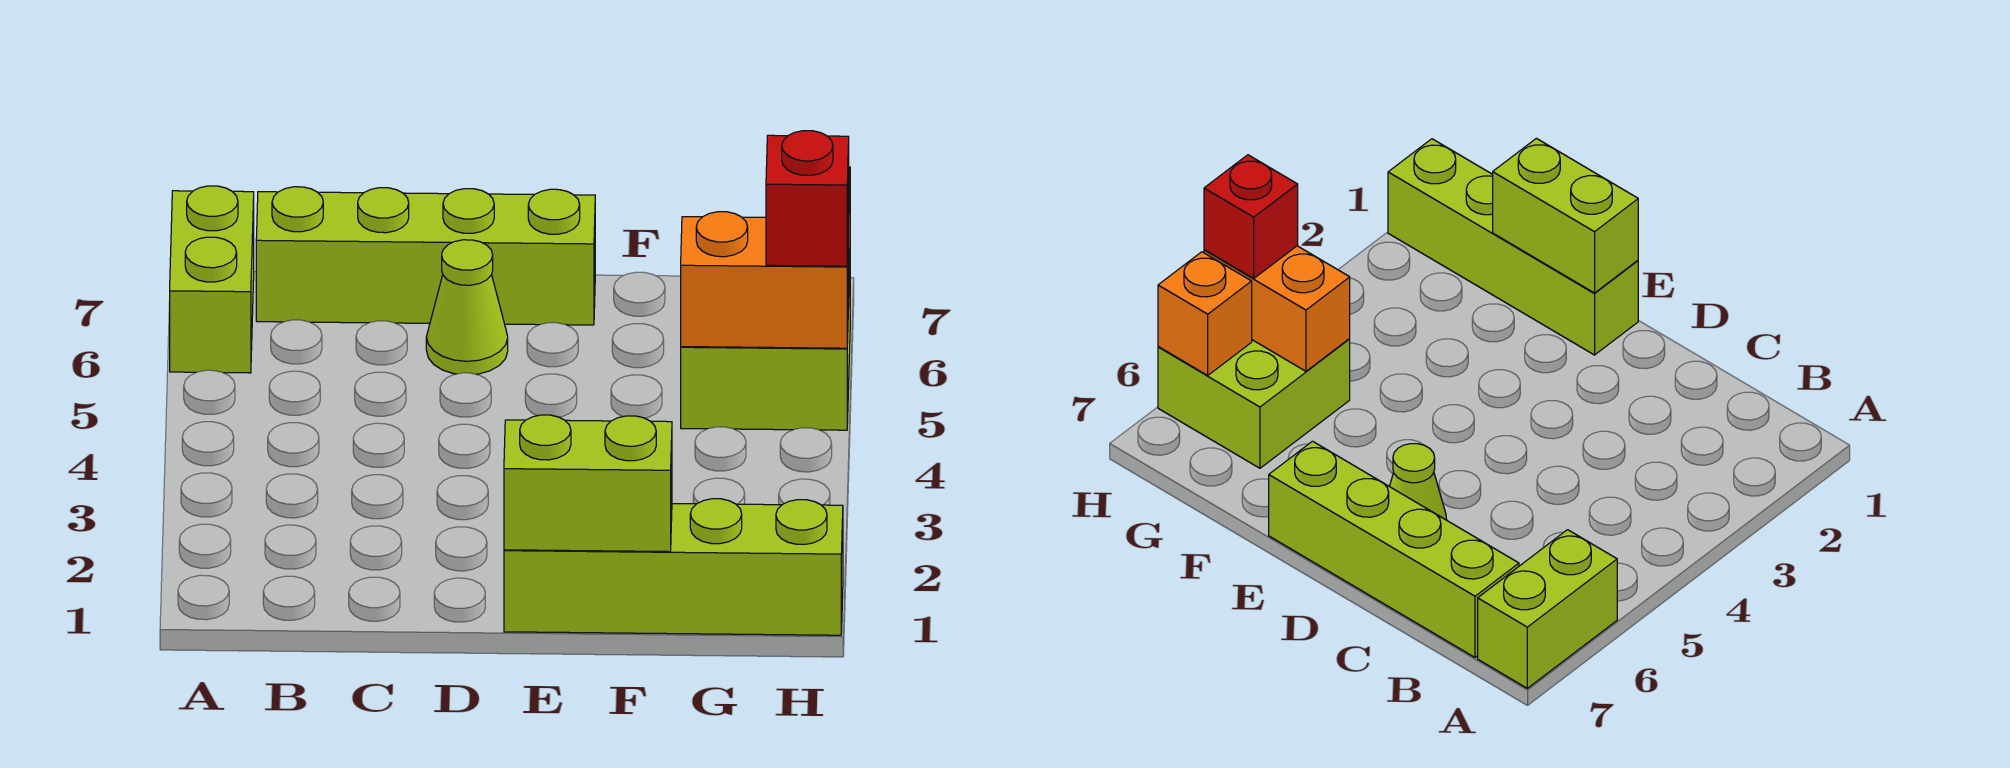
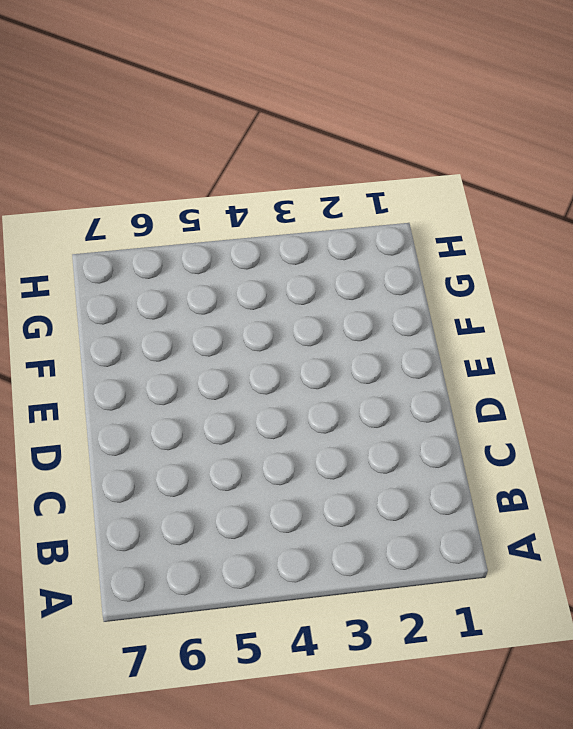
none -> lime brick A6:A7 level 1
none -> lime brick B7:E7 level 1

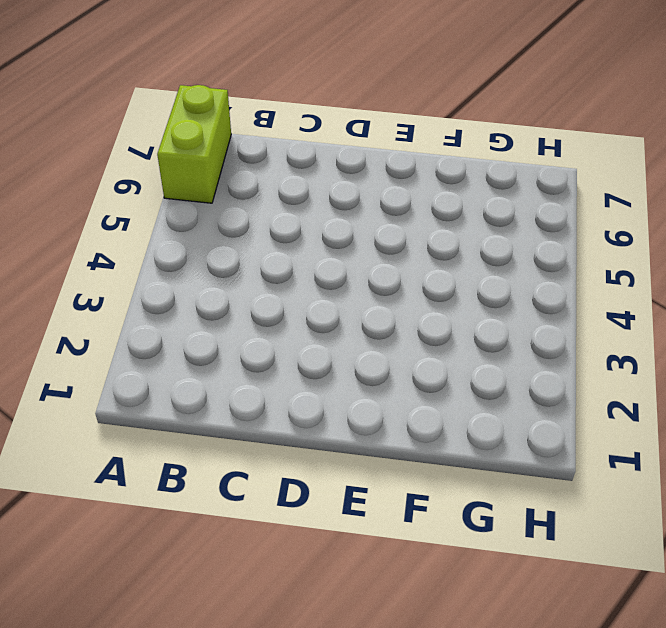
none -> lime brick B7:E7 level 1
none -> lime cone D6 level 1

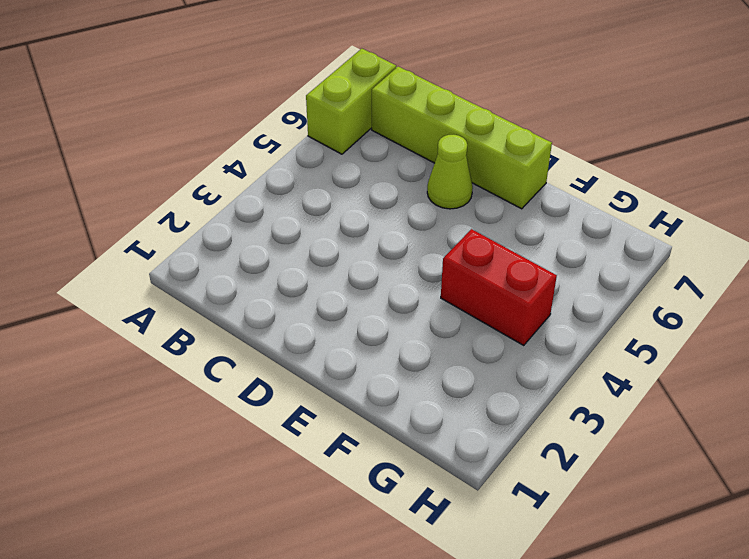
red brick F4:G4 level 1 -> none
none -> lime brick E1:H1 level 1
none -> lime brick G5:H6 level 1

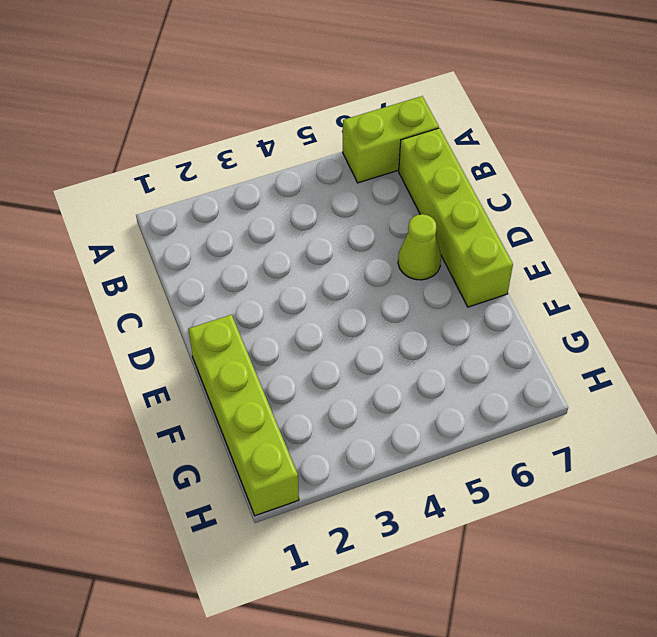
none -> lime brick G5:H6 level 1
none -> lime brick E1:F1 level 2

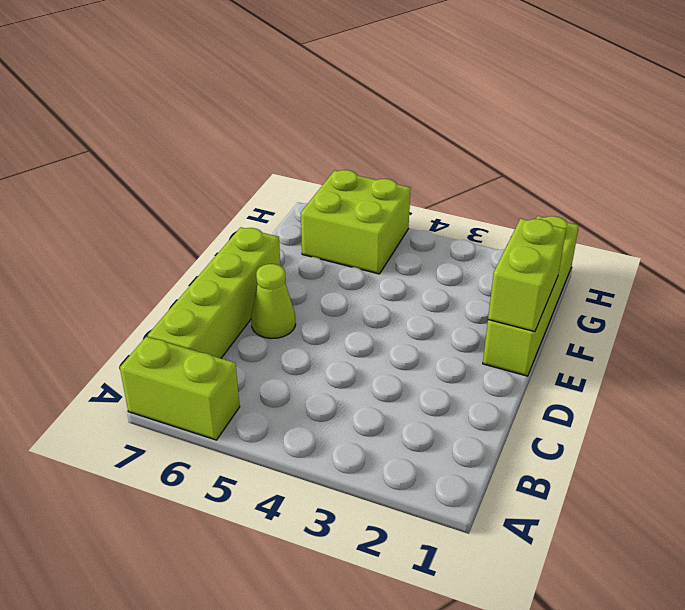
none -> orange brick G5:H5 level 2
none -> orange brick H6 level 2

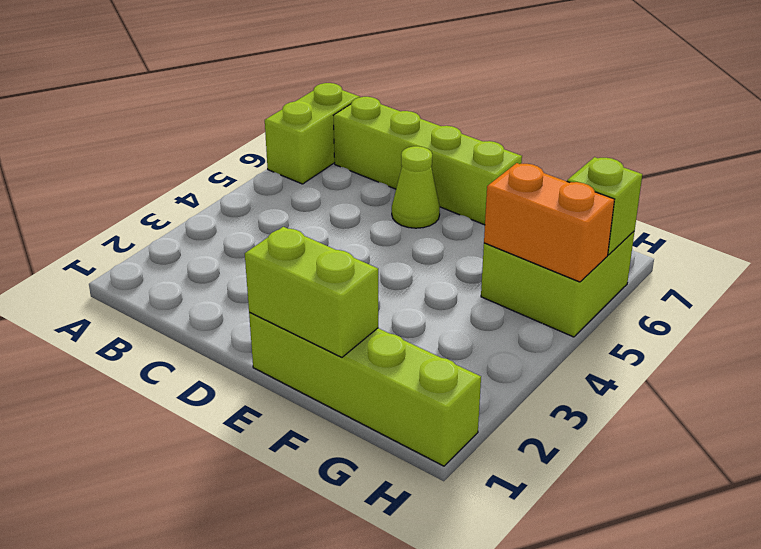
lime brick H6 level 2 -> orange brick H6 level 2
none -> red brick H5 level 3

